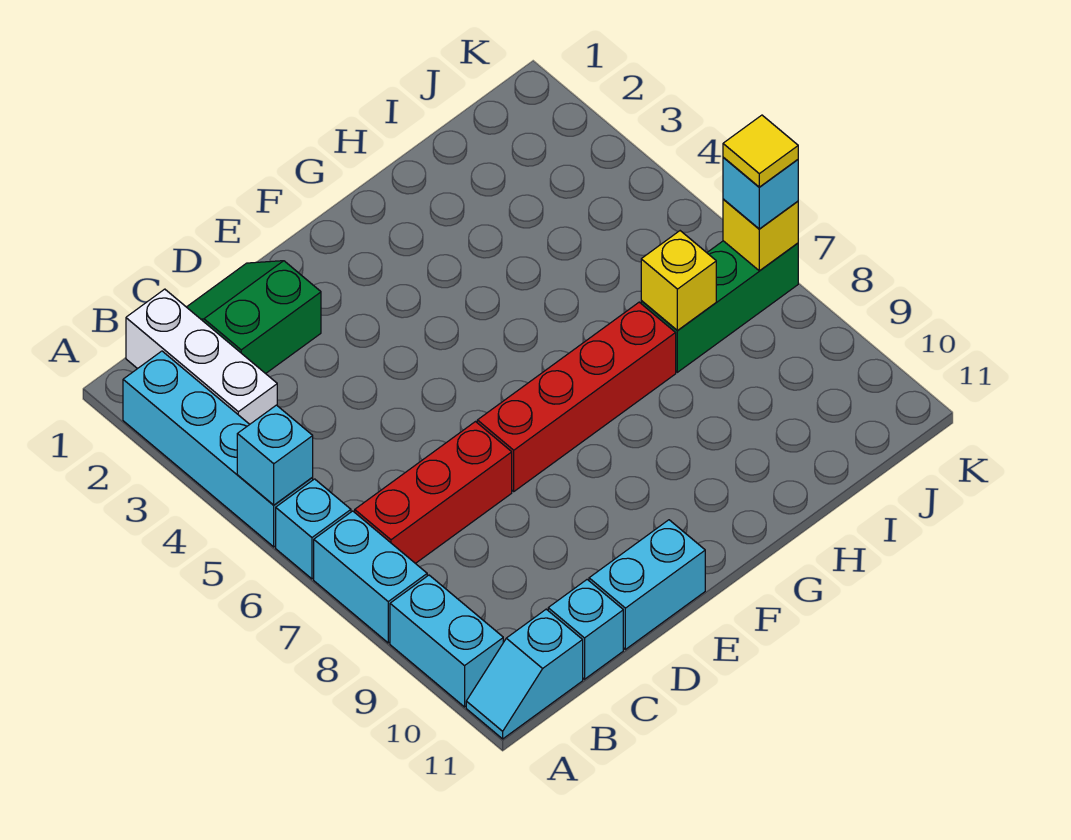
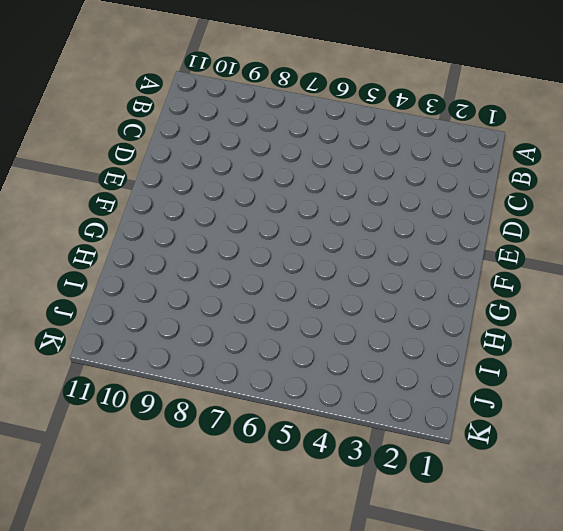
none -> cyan brick A2:A5 level 1
none -> cyan brick A6 level 1
none -> cyan brick A7:A8 level 1

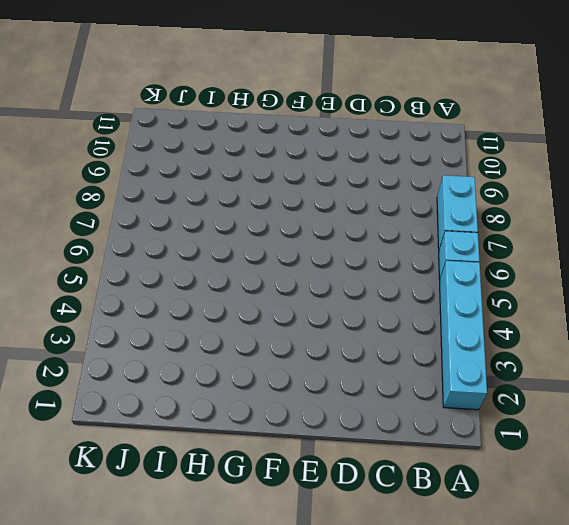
none -> cyan brick A9:A10 level 1
none -> cyan slope A11:B11 level 1 top B
none -> white brick B1:B3 level 1

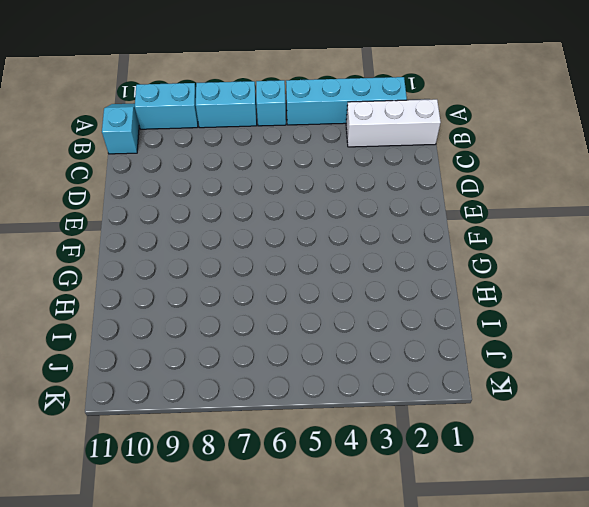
none -> red brick B7:D7 level 1
none -> green slope C1:D2 level 1 top 2
none -> cyan brick C11 level 1

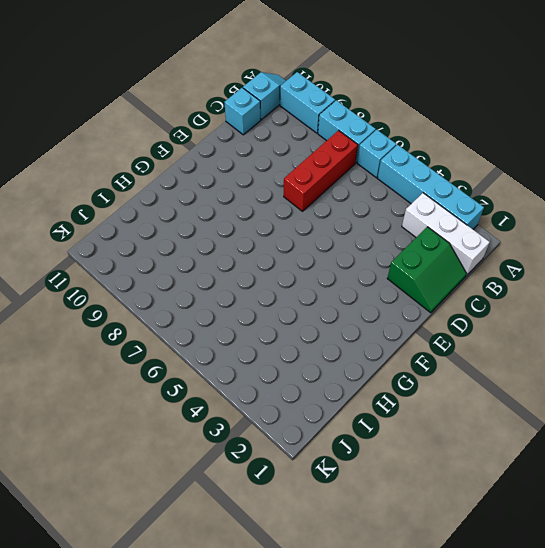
none -> cyan brick D11:E11 level 1
none -> red brick E7:H7 level 1
none -> green brick I7:K7 level 1

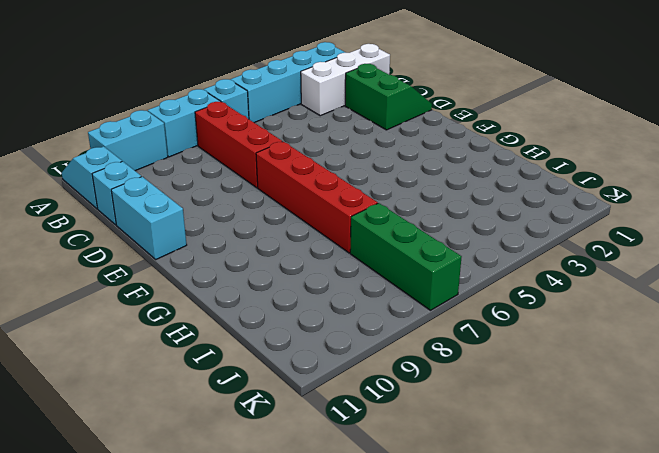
none -> cyan brick A5 level 2
none -> yellow brick I7 level 2
none -> yellow brick K7 level 2

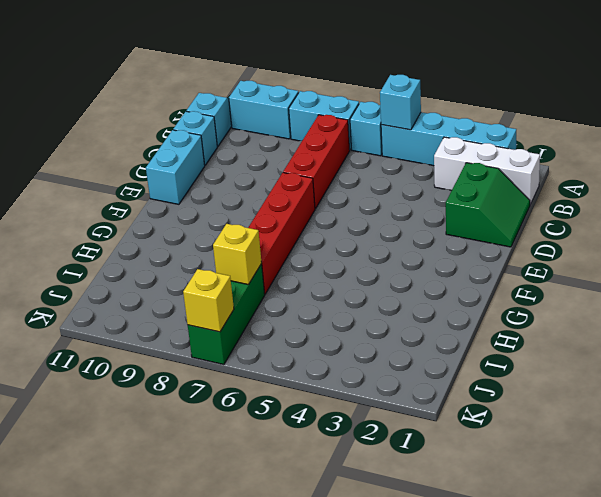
none -> cyan brick K7 level 3
none -> yellow tile K7 level 4

